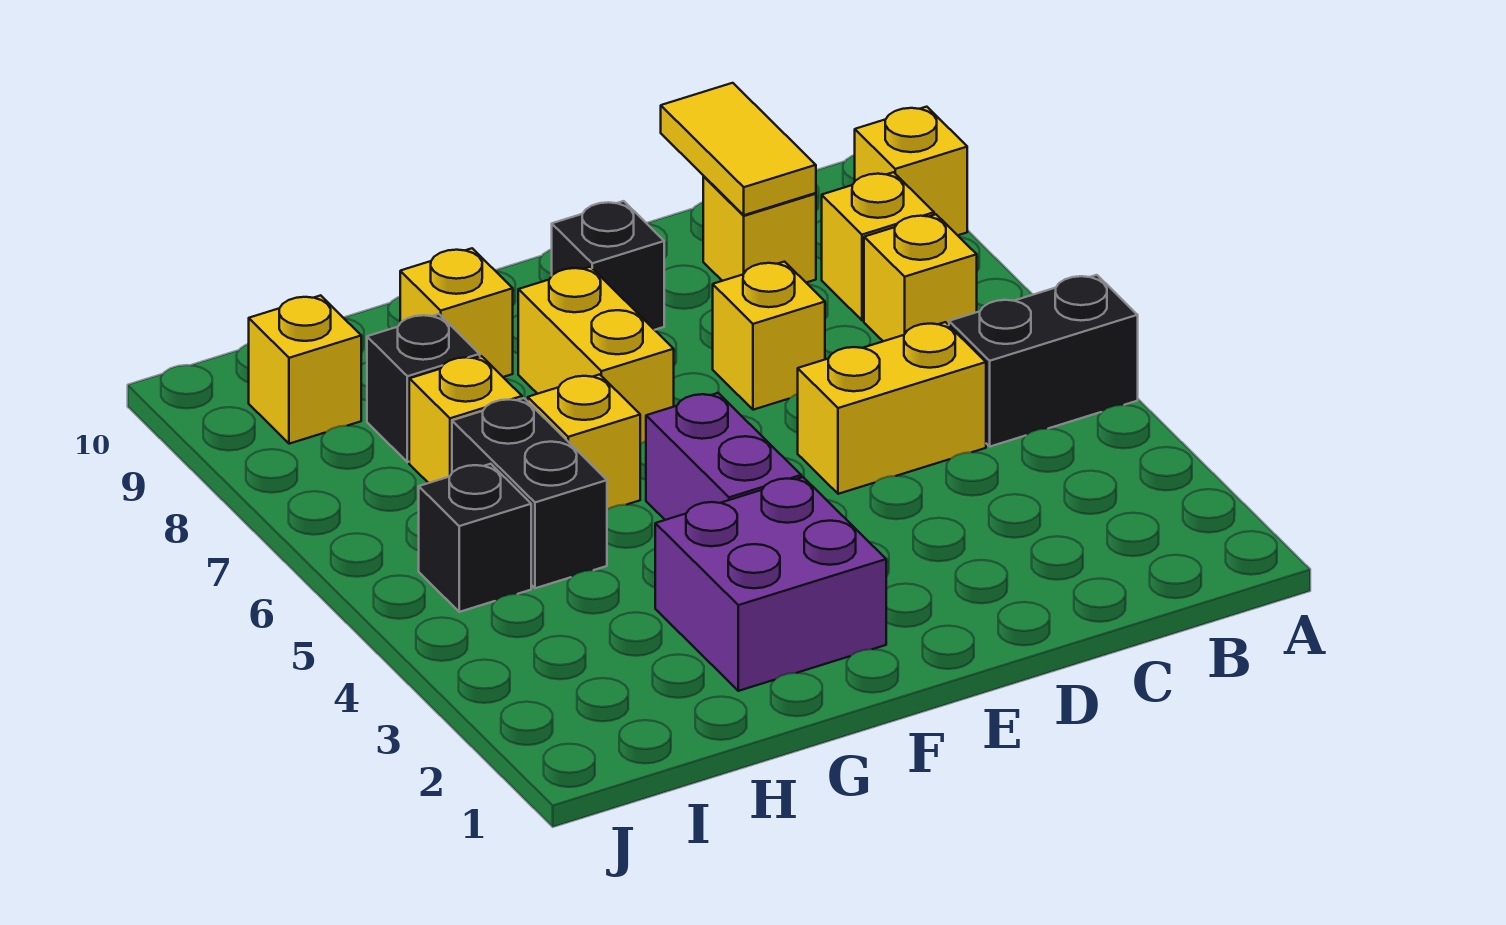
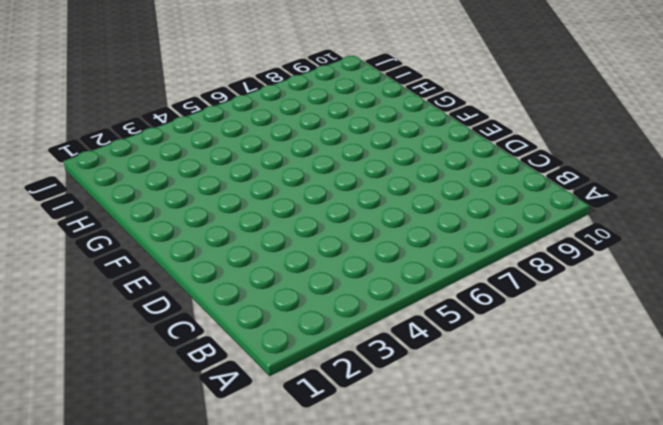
none -> black brick A5:B5 level 1
none -> yellow brick A9 level 1
none -> yellow brick B7 level 1

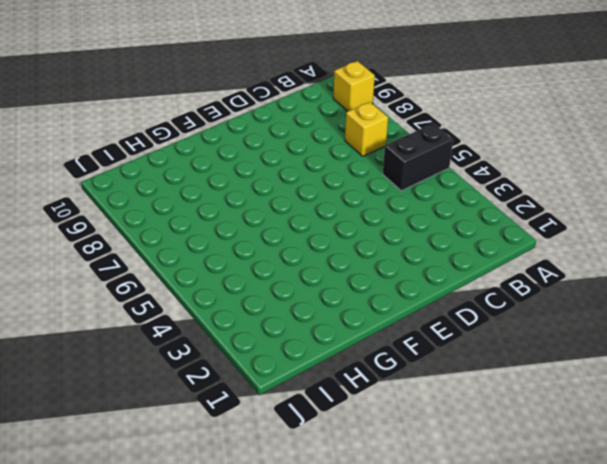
none -> yellow brick B8 level 1
none -> yellow brick C5:D5 level 1
none -> yellow brick C9 level 1

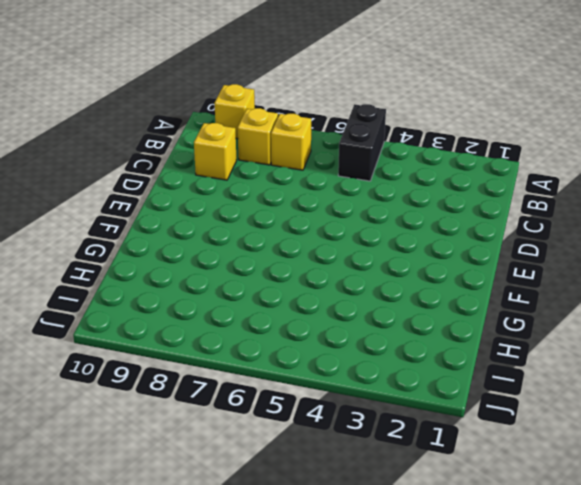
none -> yellow brick C5:D5 level 1
none -> yellow brick D7 level 1
none -> black brick E9 level 1

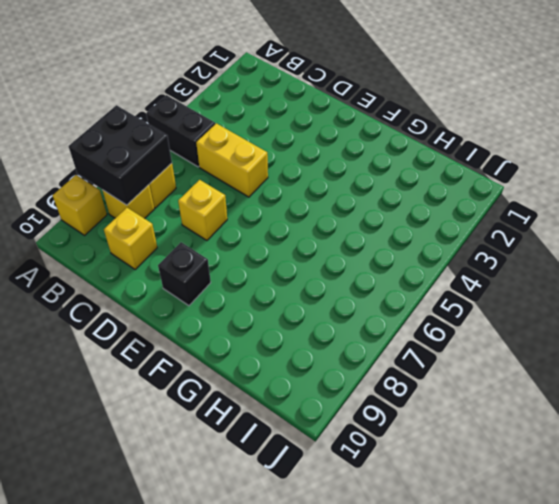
black brick A7:B8 level 2 -> none
none -> purple brick F2:G3 level 1
none -> purple brick F4:F5 level 1
none -> yellow brick F7:F8 level 1

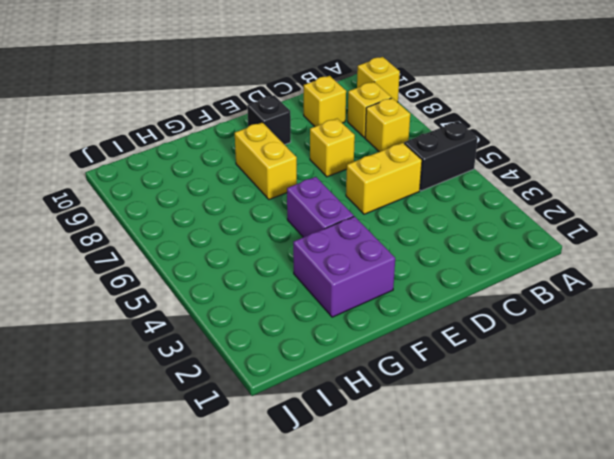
none -> yellow brick G6 level 1
none -> yellow brick G9 level 1
none -> black brick H5:H6 level 1

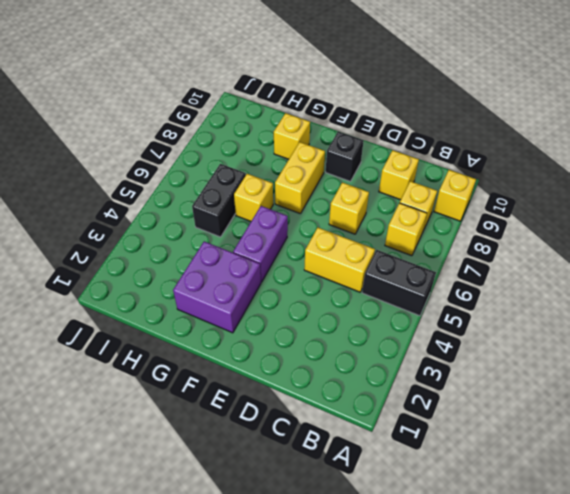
none -> yellow brick H7 level 1
none -> black brick H8 level 1
none -> black brick I5 level 1

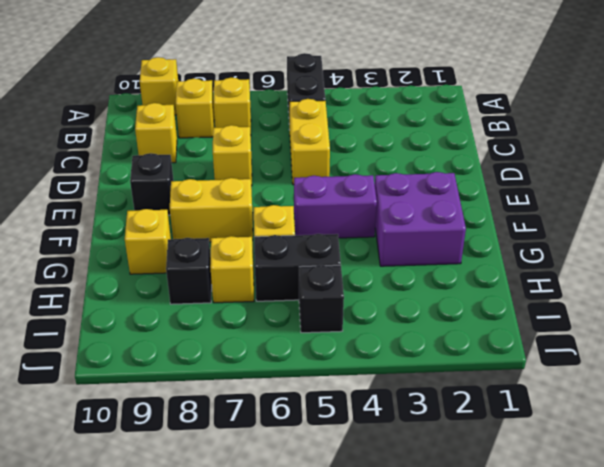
none -> yellow brick I9 level 1
none -> yellow tile C9:C10 level 2

